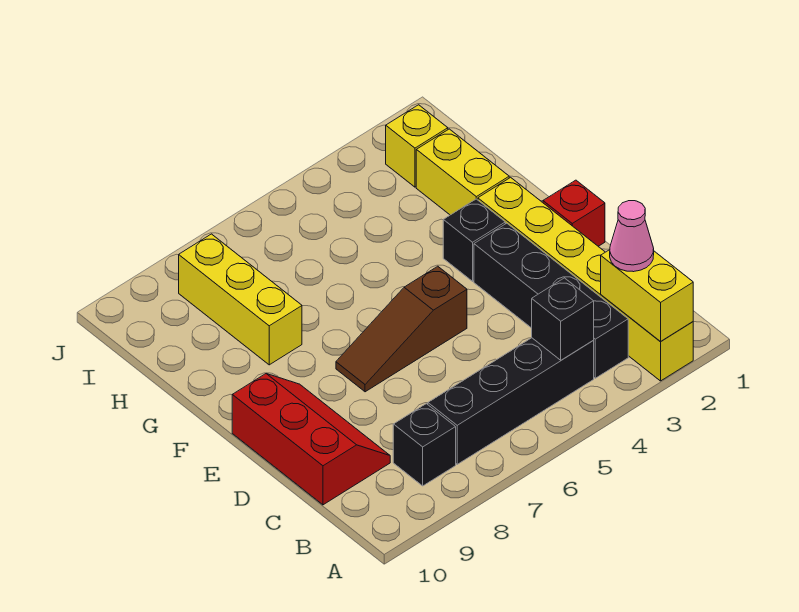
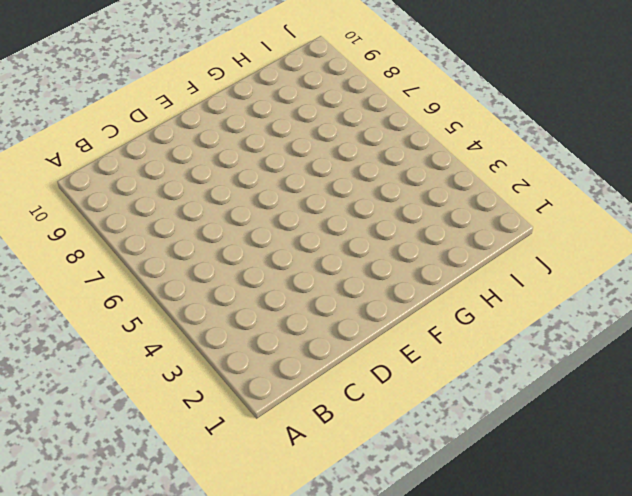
none -> yellow brick A2:F2 level 1
none -> black brick B3:E3 level 1
none -> black brick B4:B7 level 1

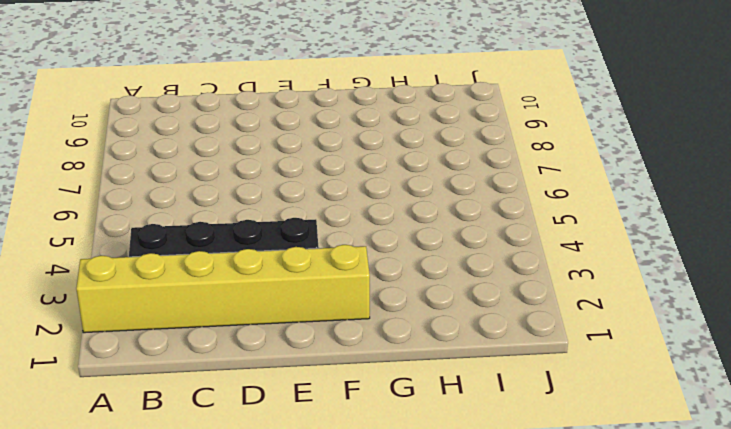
none -> black brick B4:B7 level 1
none -> black brick B8 level 1
none -> red slope C9:E10 level 1 top 10

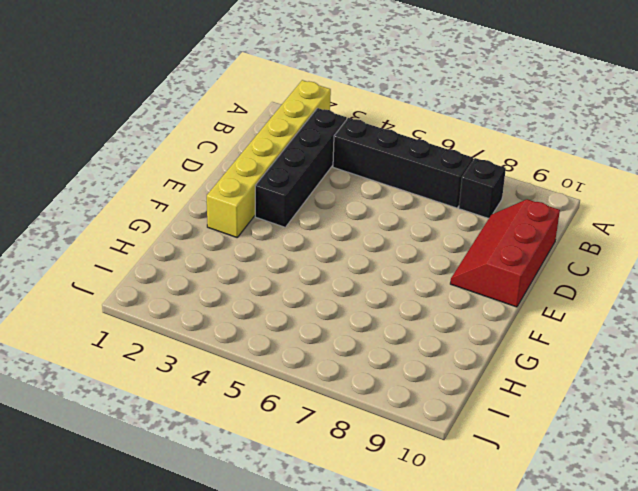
none -> red brick E1 level 1
none -> brown slope E5:E7 level 1 top 5
none -> black brick F3 level 1

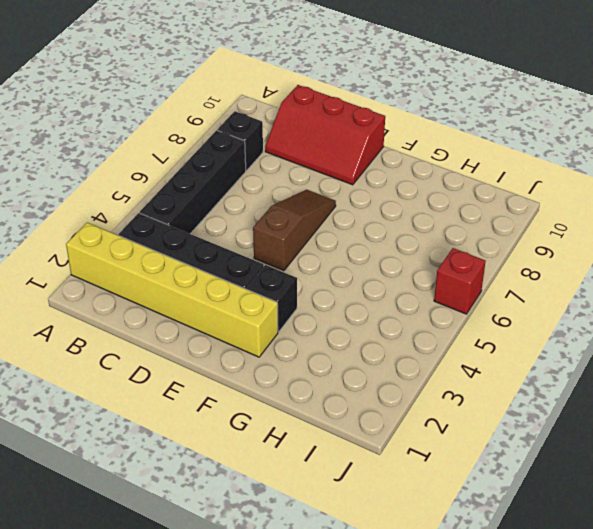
red brick J6 level 1 -> red brick E1 level 1
none -> yellow brick G2:H2 level 1
none -> yellow brick G8:I8 level 1
none -> yellow brick I2 level 1

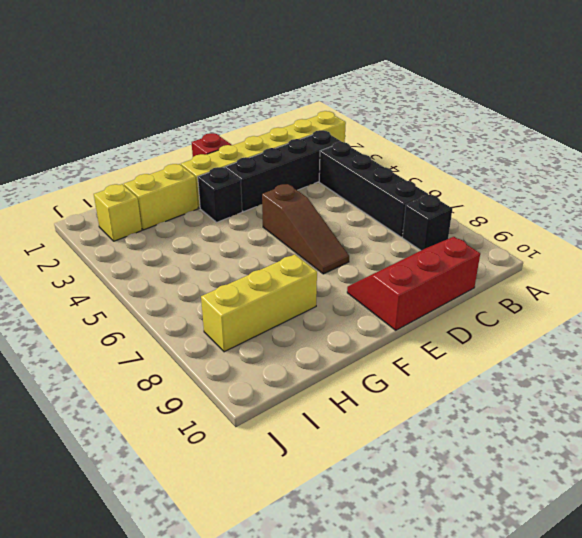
none -> yellow brick A2:B2 level 2
none -> black brick B4 level 2
none -> pink cone B2 level 3

